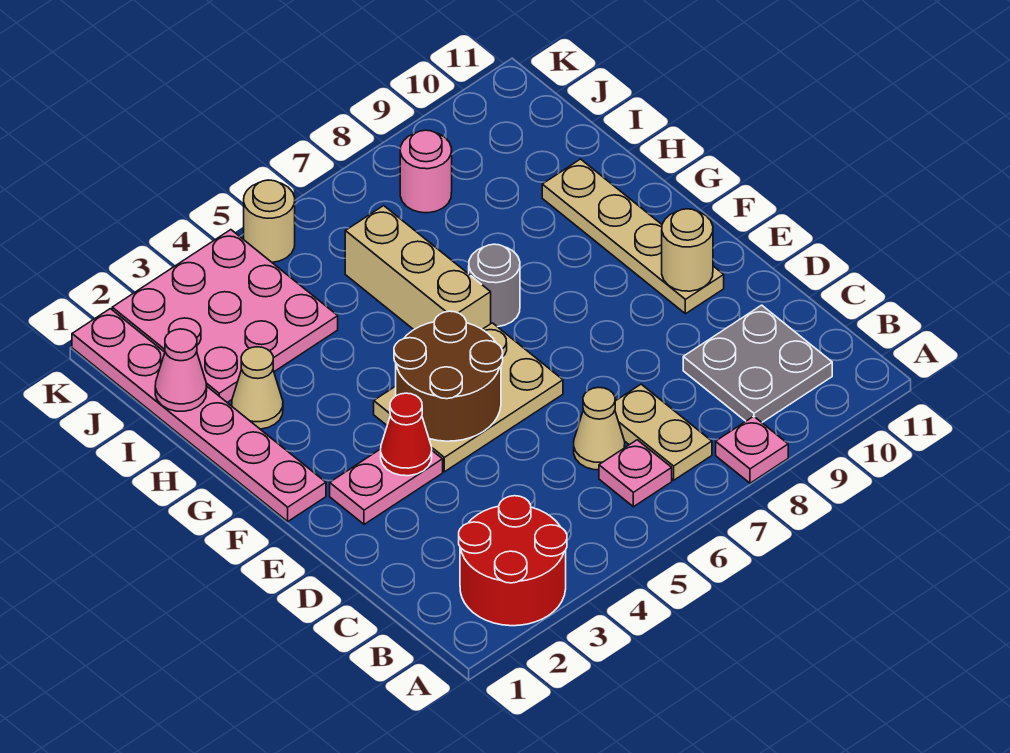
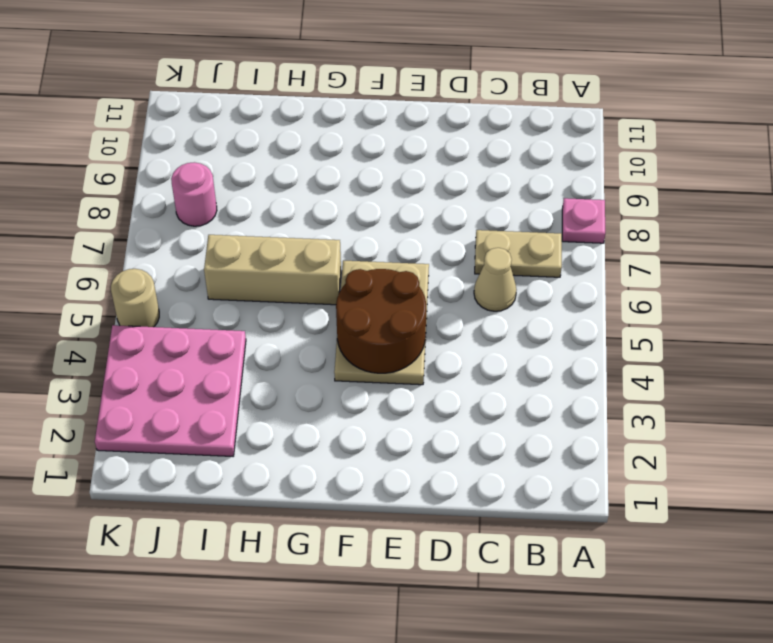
none -> red round brick A2:B3 level 1
none -> pink plate B6 level 1
none -> grey plate B9:C10 level 1

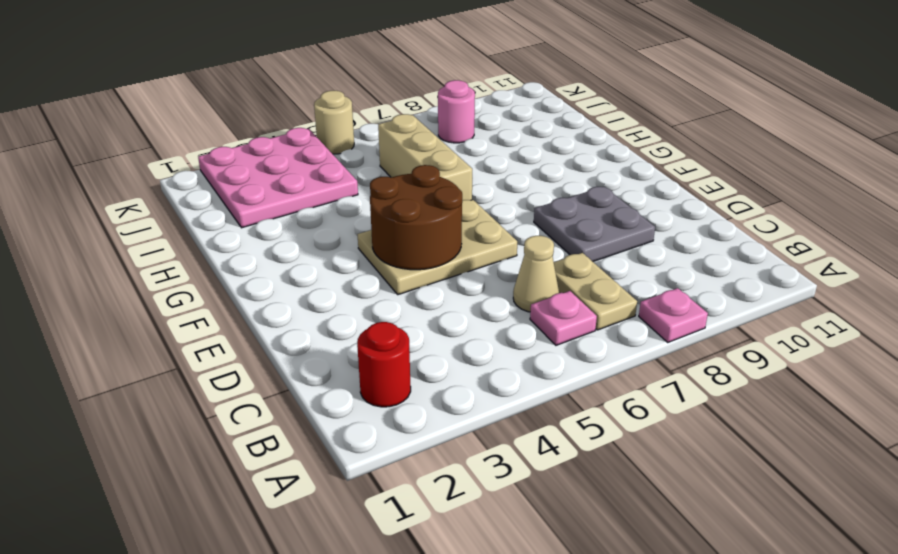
red round brick B2 level 1 -> red round brick A2:B3 level 1
grey plate D8:E9 level 1 -> grey plate B9:C10 level 1
none -> pink plate E2:E3 level 1
none -> tan plate E10:H10 level 1
none -> pink plate F1:K1 level 1

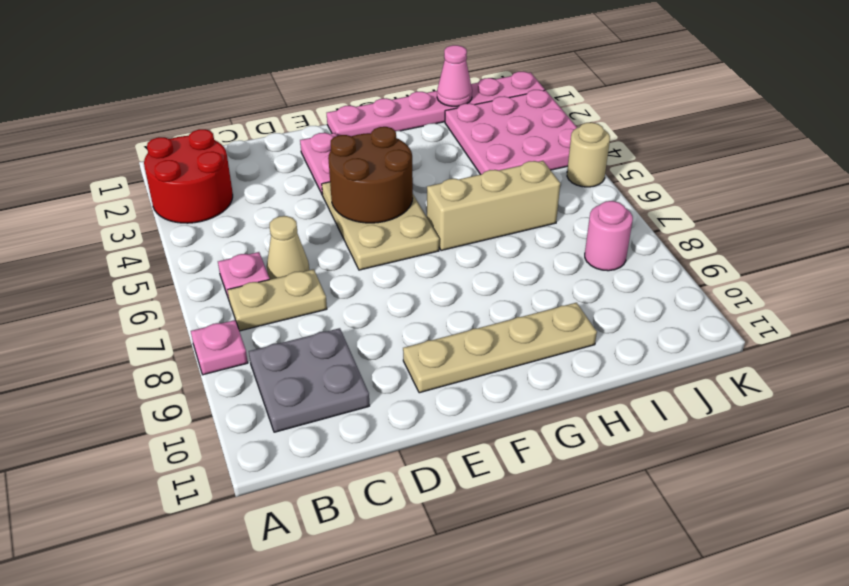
none -> grey round brick G7 level 1
none -> tan cone H2 level 1
none -> red cone E3 level 2

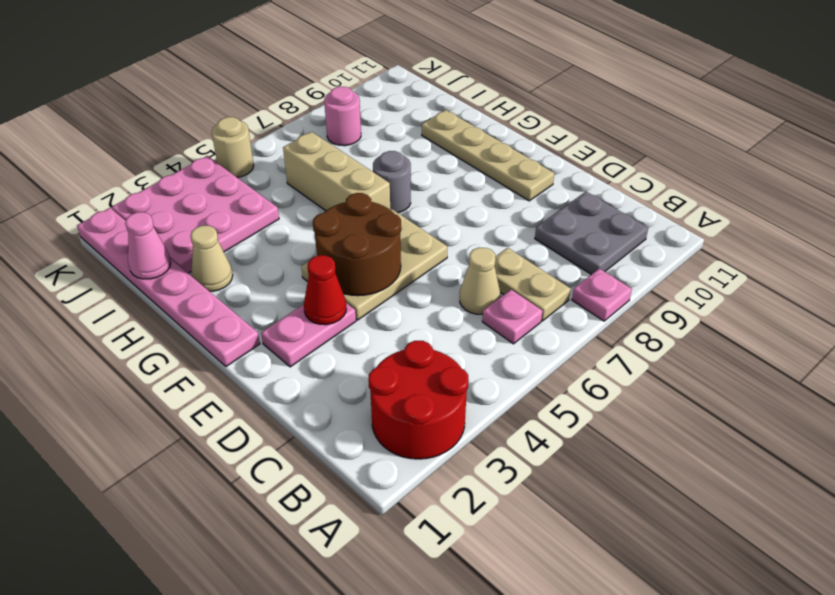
none -> tan round brick E10 level 2

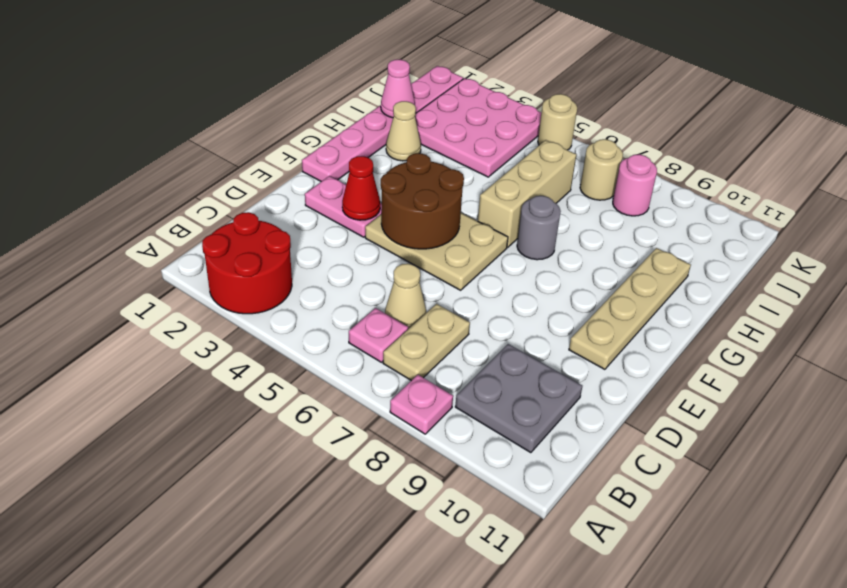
tan round brick J7 level 1 -> tan round brick E10 level 2

